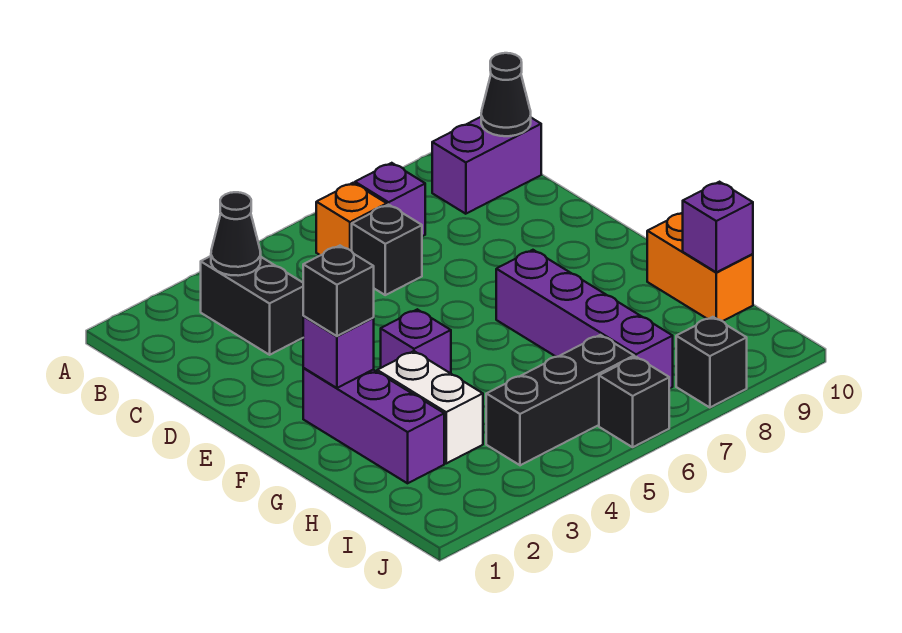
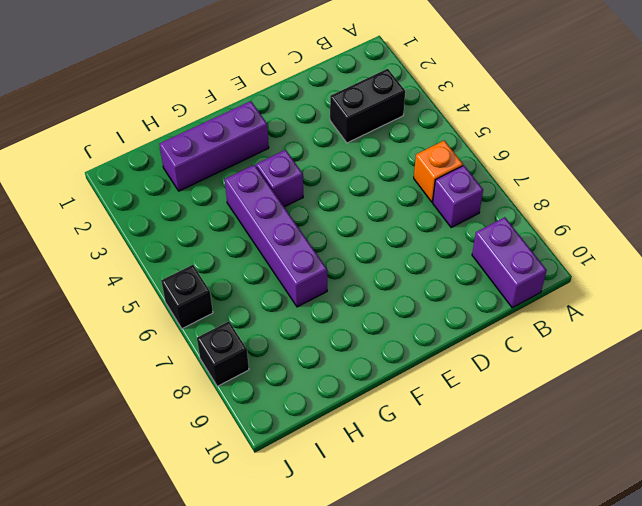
purple brick G4:G7 level 1 -> purple brick F7:I7 level 1
none -> black brick C6 level 1
none -> white brick G3:H3 level 1
none -> orange brick G10:H10 level 1

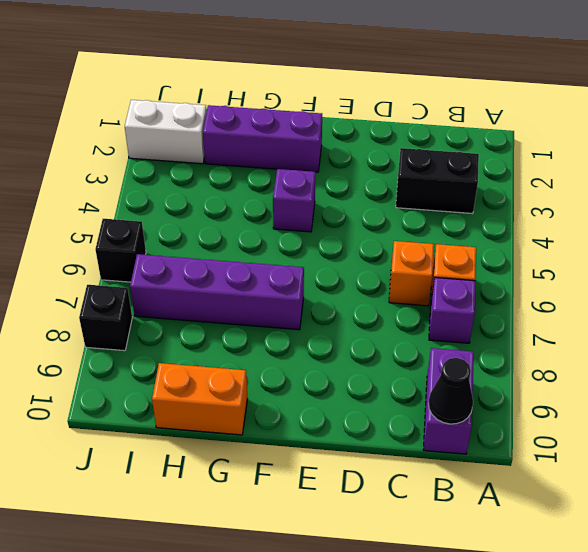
orange brick C6 level 1 -> black brick C6 level 1
white brick I2:J2 level 1 -> white brick G3:H3 level 1
none -> black brick I4:I6 level 1
none -> black cone B3 level 2
none -> purple brick F2 level 2

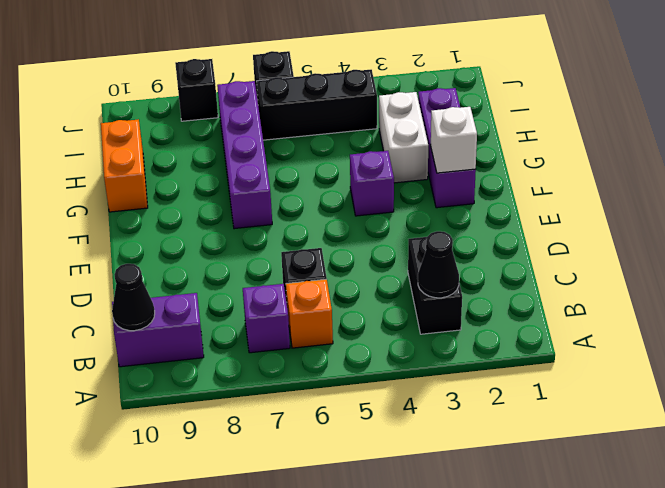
white brick F2 level 2 -> purple brick F2 level 2
none -> purple brick H10 level 2
none -> black brick F2 level 3

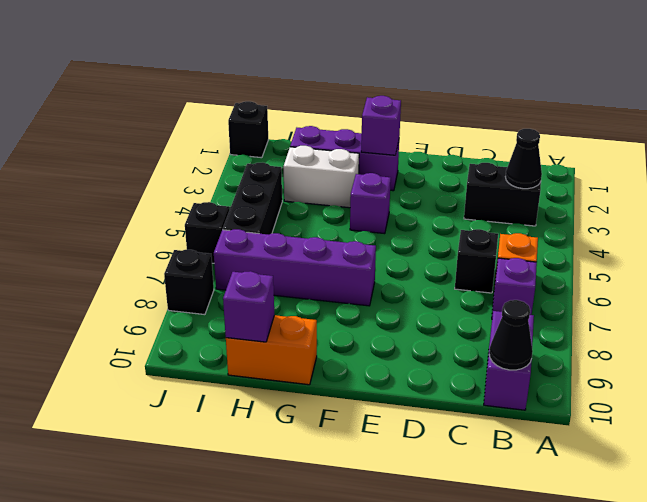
black brick J1 level 1 -> black brick F2 level 3

